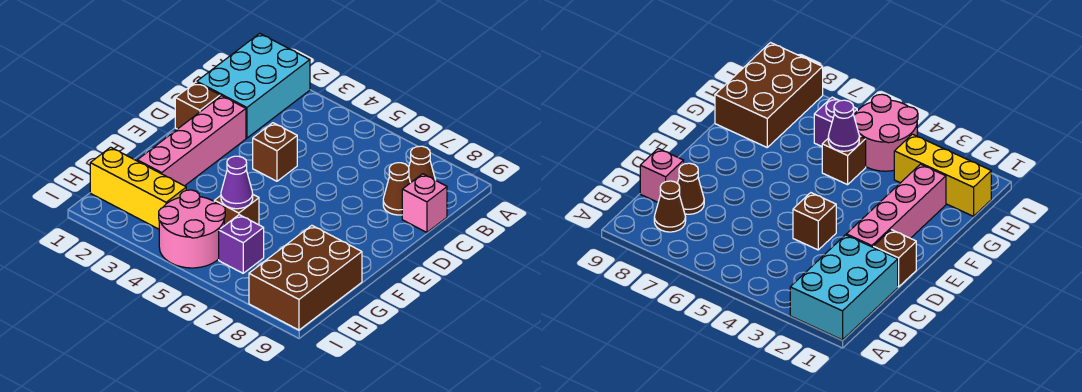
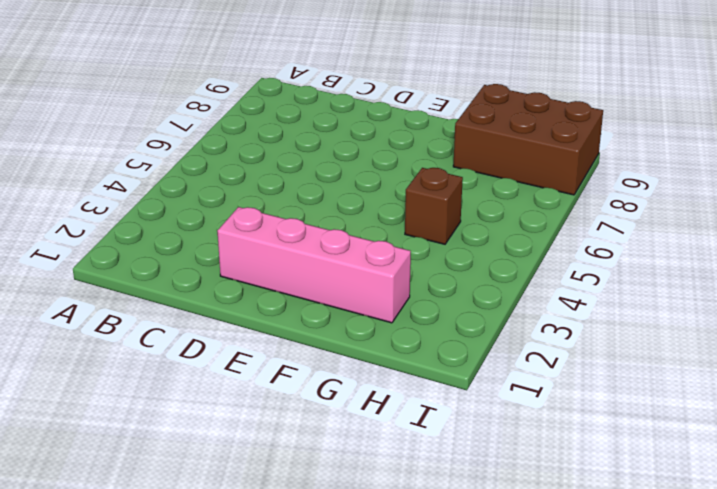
none -> cyan brick A1:C2 level 1
none -> brown cone B8 level 1
none -> brown cone C8 level 1

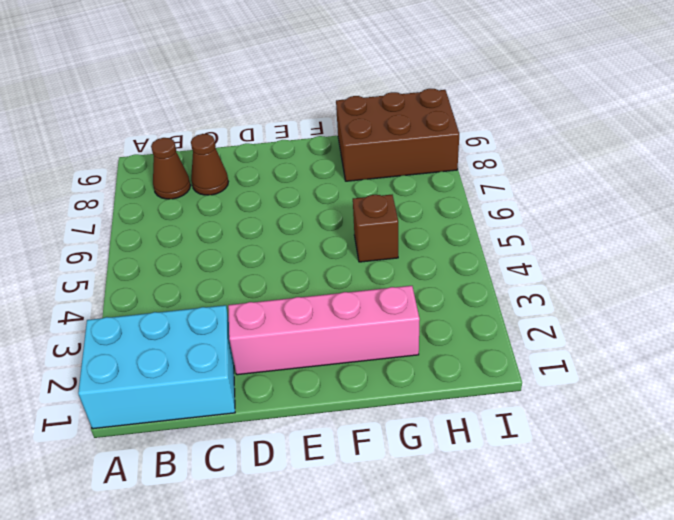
none -> pink brick C9 level 1
none -> brown brick D1 level 1
none -> brown brick D4 level 1

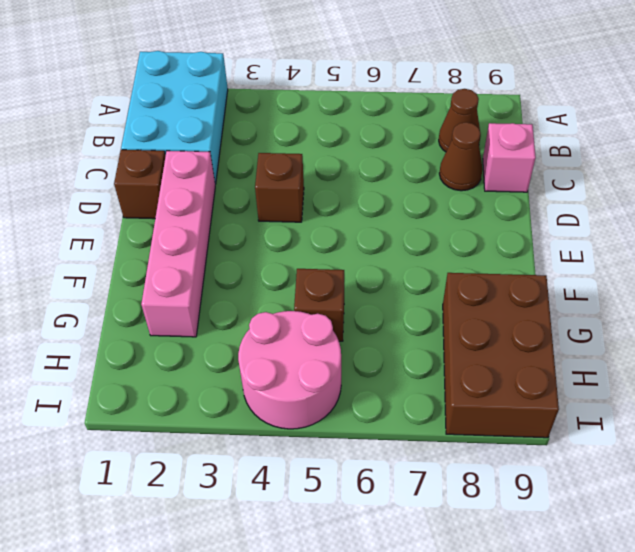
none -> yellow brick H1:H3 level 1
none -> purple brick H6 level 1
none -> purple cone G5 level 2

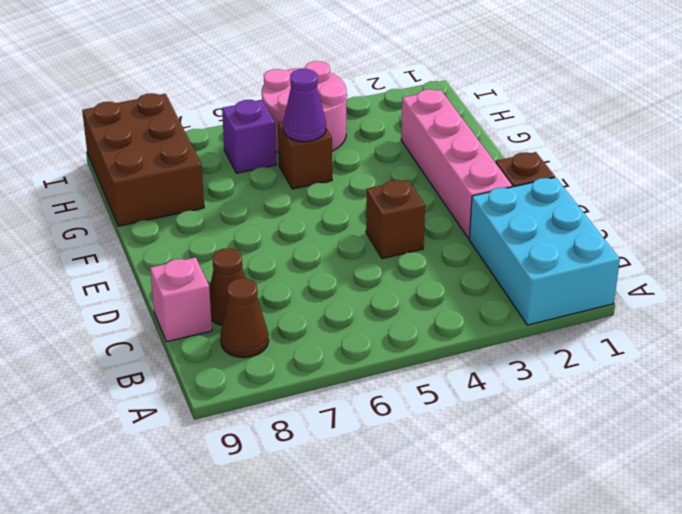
none -> yellow brick H1:H3 level 1

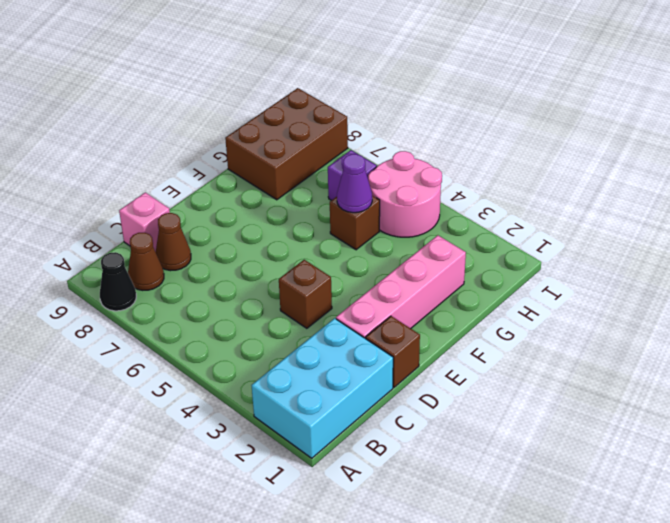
black cone A8 level 1 -> none
none -> yellow brick H1:H3 level 1

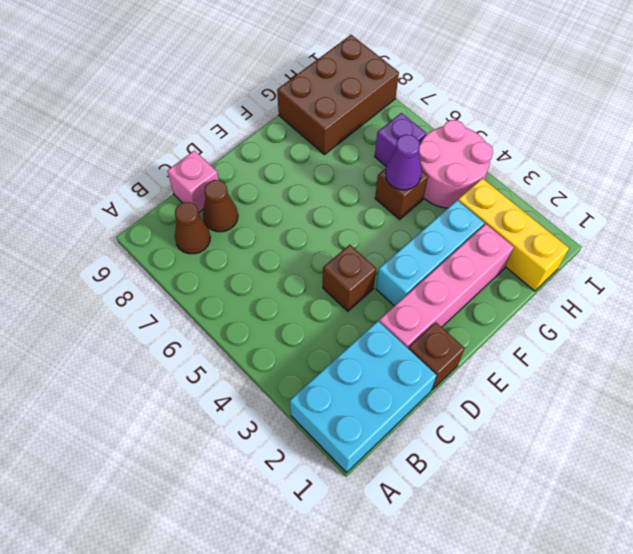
cyan brick E3:G3 level 1 -> none

